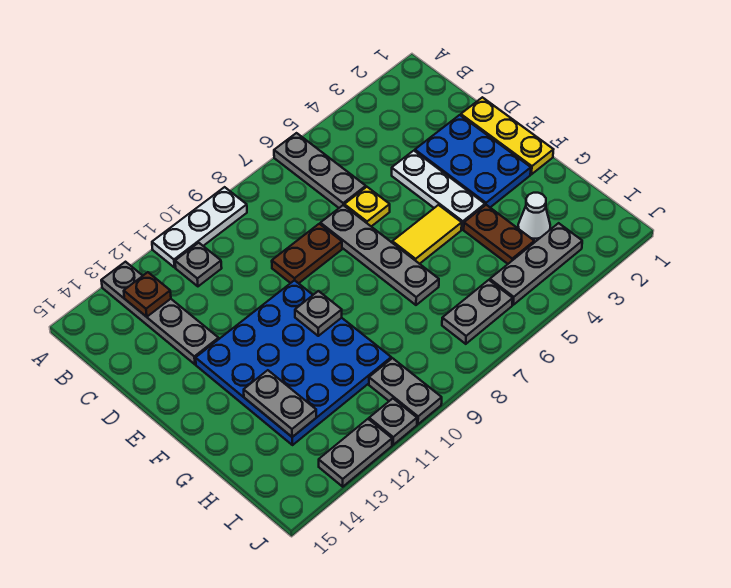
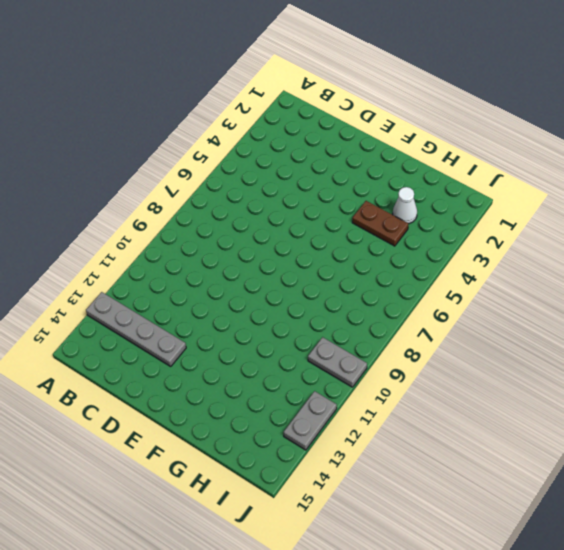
none -> grey plate A6:C6 level 1
none -> white plate A9:A11 level 1
none -> grey plate B11 level 1

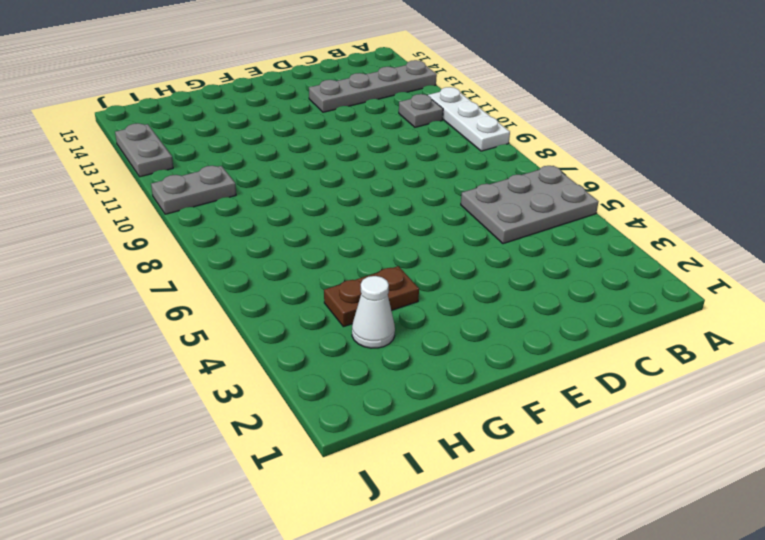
grey plate A5:C6 level 1 -> grey plate A6:C6 level 1
none -> yellow plate D1:F1 level 1
none -> blue plate D2:F3 level 1
none -> white plate D4:F4 level 1

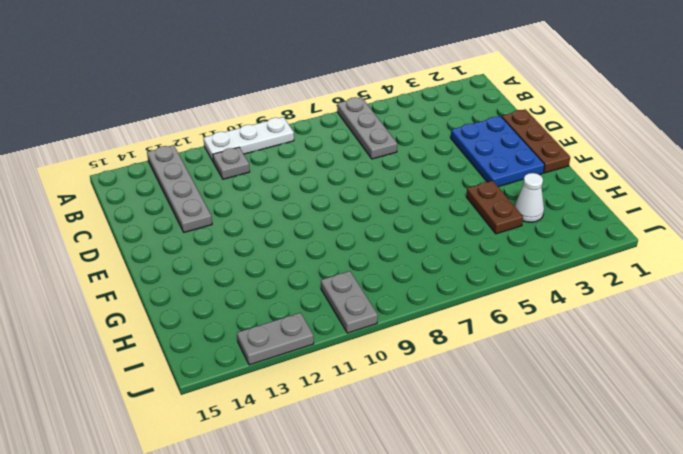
brown plate D1:F1 level 1 -> yellow plate D1:F1 level 1
none -> white plate D4:F4 level 1
none -> yellow plate D6 level 1
none -> grey plate D7:G7 level 1

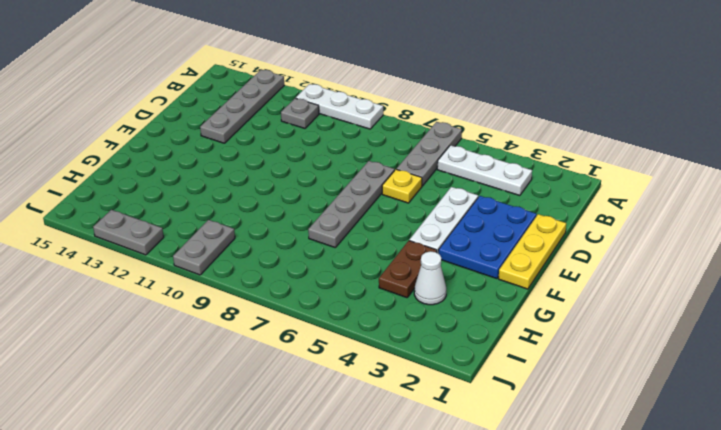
white plate B3:B5 level 1 -> none
none -> brown plate D8:D9 level 1
none -> blue plate E10:H13 level 1
none -> yellow tile F5:F6 level 1

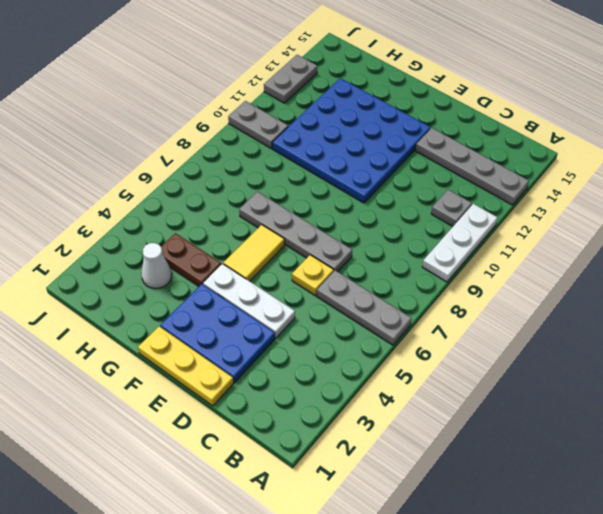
none -> brown plate D8:D9 level 1
none -> grey plate I3:I5 level 1
none -> grey plate I6:I7 level 1

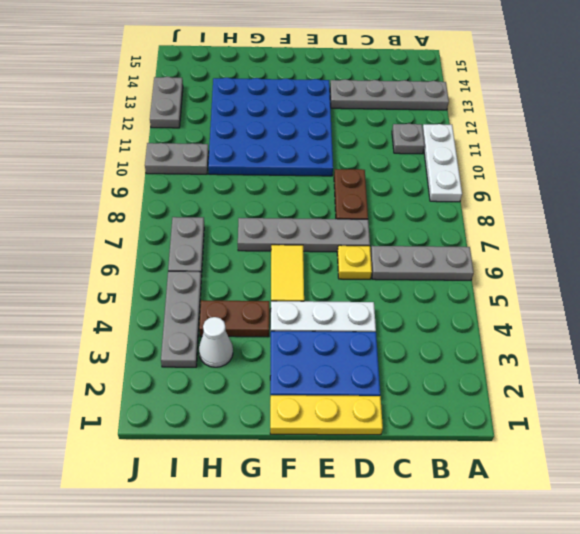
none -> grey plate J11 level 1
none -> brown plate B13 level 2
none -> grey plate F10 level 2

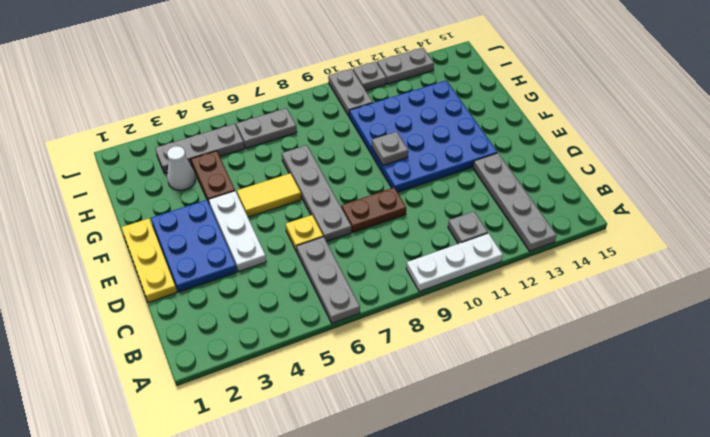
none -> brown plate B13 level 2
none -> grey plate G13:H13 level 2

